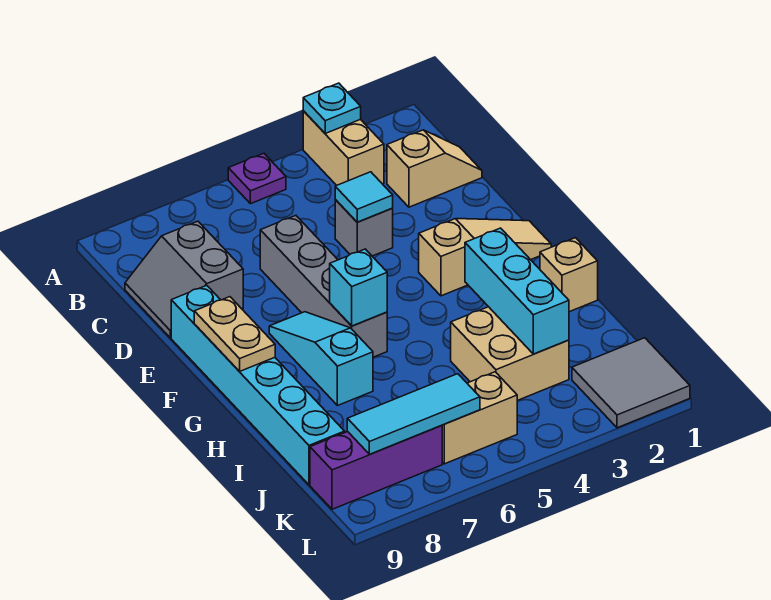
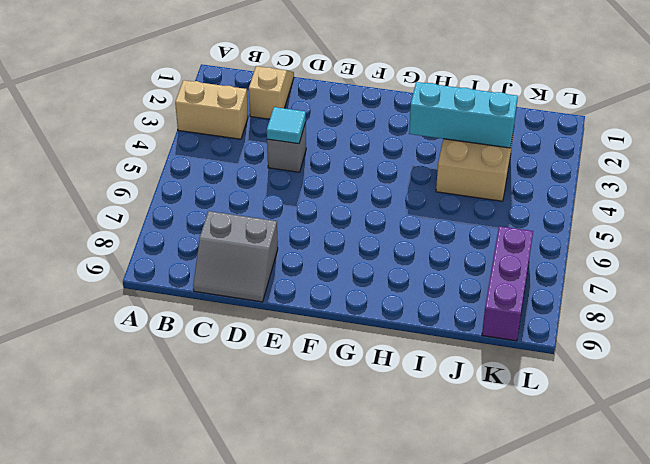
none -> purple plate A5 level 1
none -> grey brick D6:G6 level 1
none -> cyan brick E9:J9 level 1

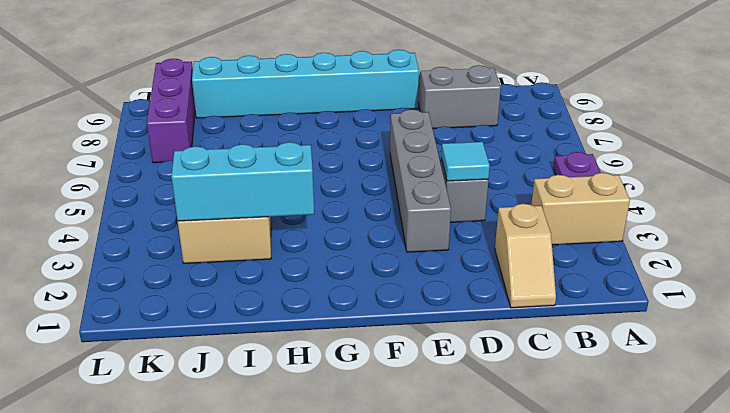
grey brick E3:E6 level 1 -> grey brick D6:G6 level 1
none -> tan slope F1:F3 level 1 top 3
none -> cyan slope F7:H7 level 1 top H
none -> tan brick H1 level 1

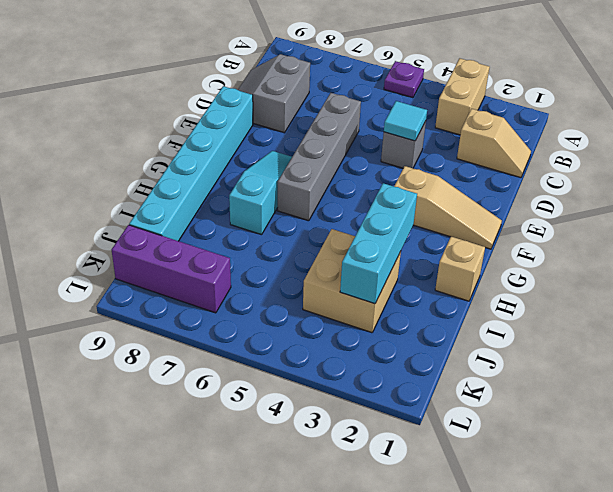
none -> grey tile K1:L2 level 1
none -> tan brick K5:K6 level 1
none -> cyan plate A3 level 2

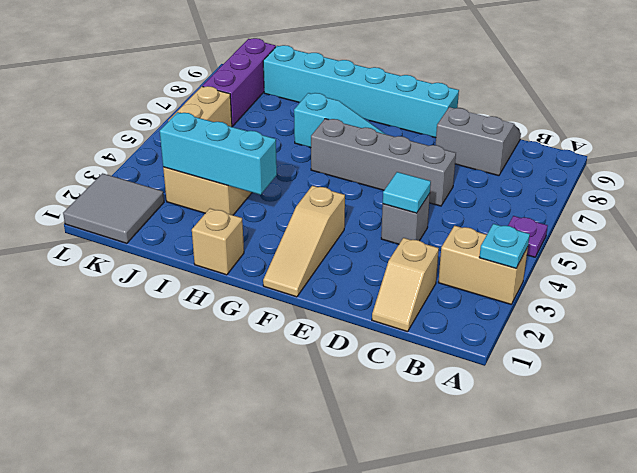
none -> tan plate F9:G9 level 2
none -> cyan brick G6 level 2
none -> cyan tile K6:K8 level 2

